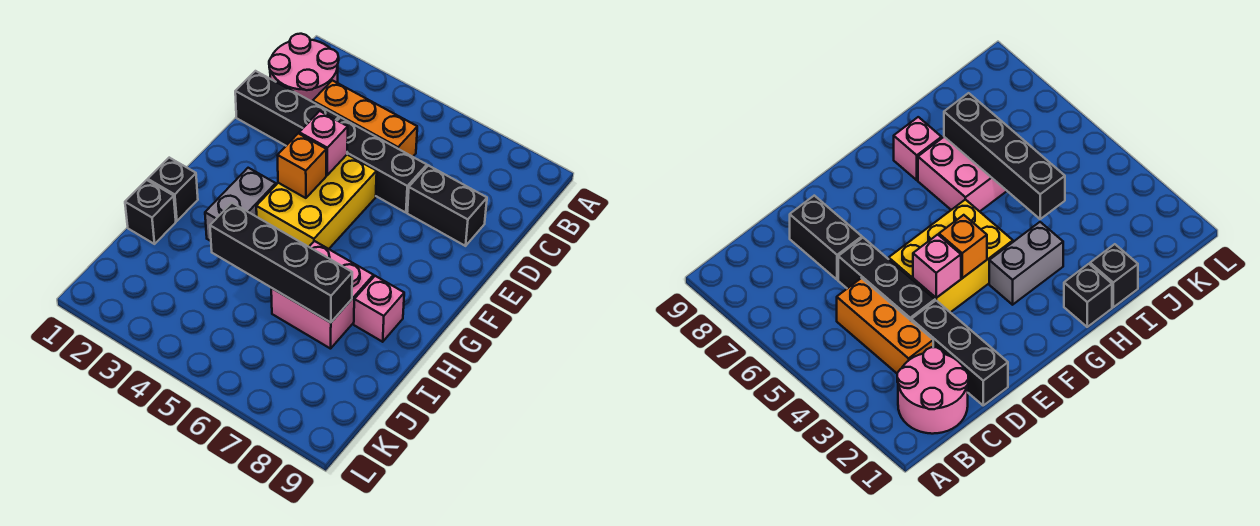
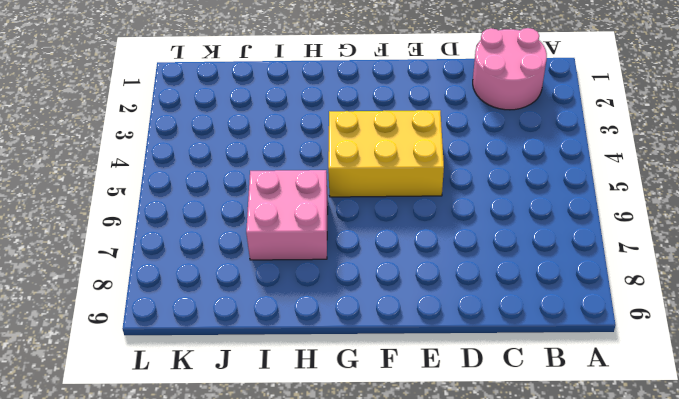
none -> orange brick C3:C5 level 1
none -> black brick D1:D3 level 1
none -> black brick D4:D6 level 1

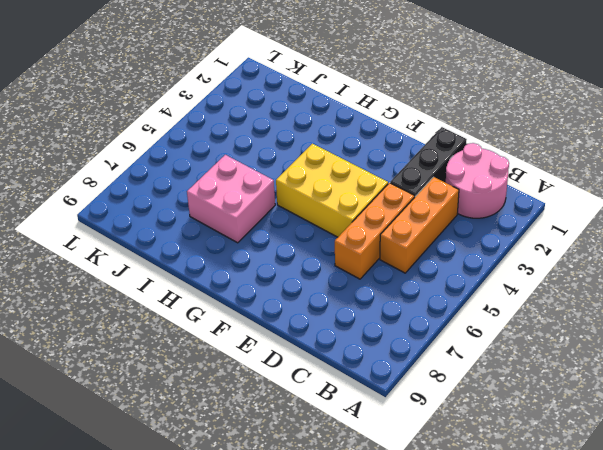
orange brick D4:D6 level 1 -> black brick D4:D6 level 1
none -> black brick D7:D8 level 1
none -> grey brick G3:H3 level 1
none -> black brick H1 level 1

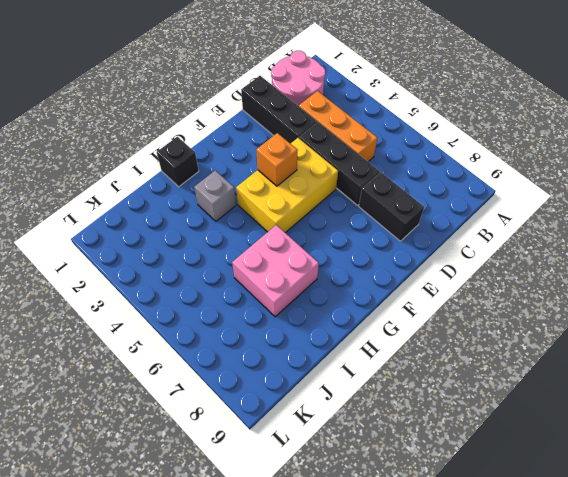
grey brick H3 level 1 -> grey brick G3:H3 level 1
none -> pink brick H8 level 1
none -> black brick I1 level 1
none -> pink brick E4 level 2

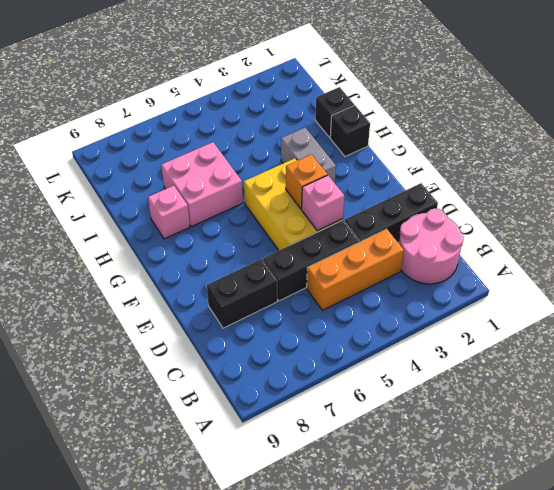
none -> black brick I4:I7 level 2

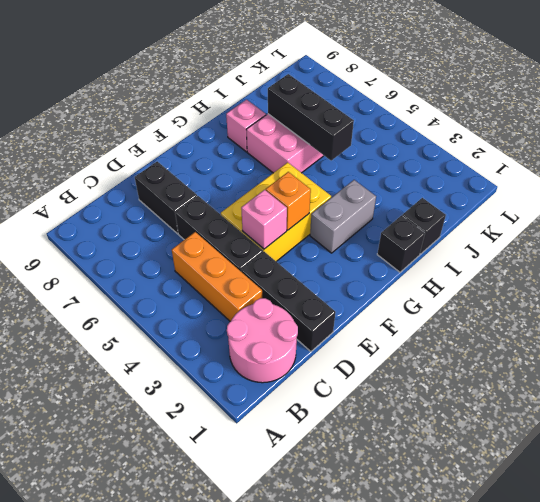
black brick I5:I7 level 2 -> black brick I4:I7 level 2

